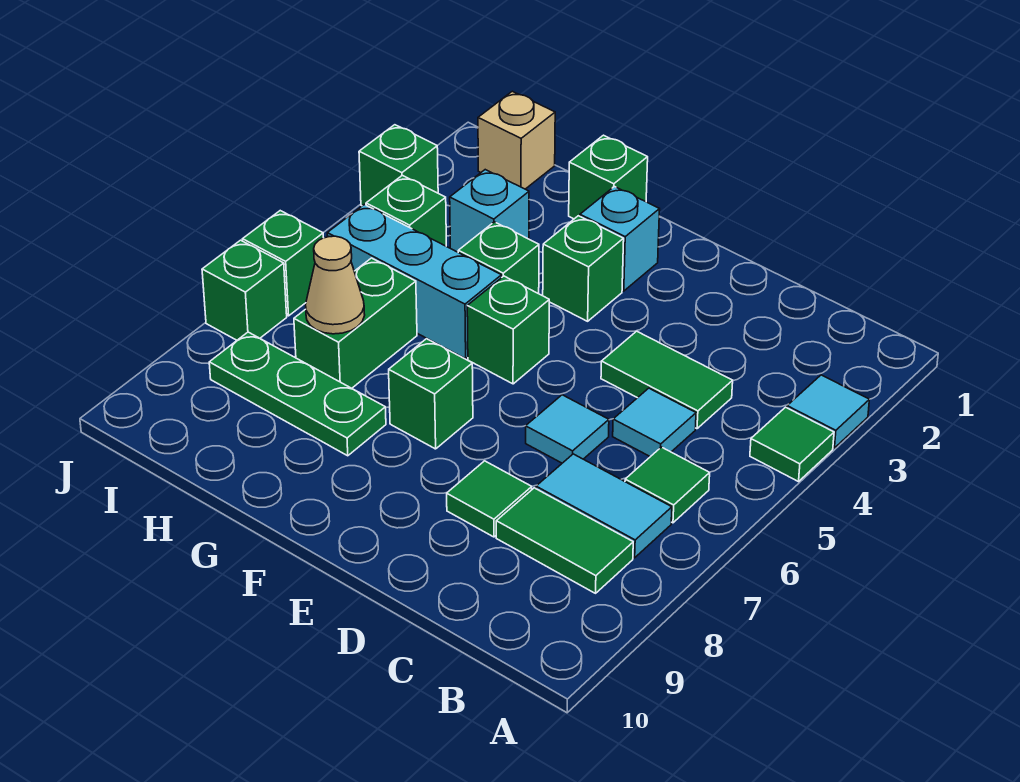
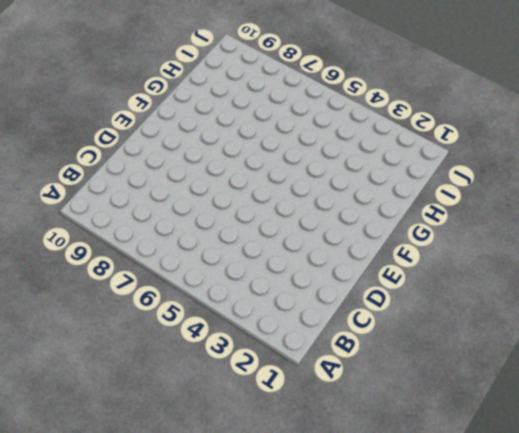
none -> cyan tile A3 level 1
none -> green tile A4 level 1
none -> green tile B6 level 1

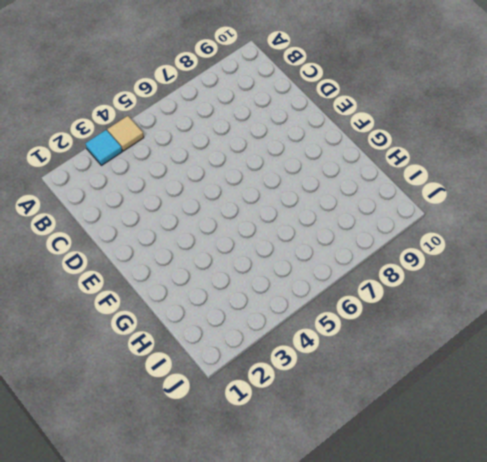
tan tile A4 level 1 -> green tile A4 level 1
none -> green tile B6 level 1
none -> cyan tile B7:C7 level 1
none -> green tile B8:C8 level 1

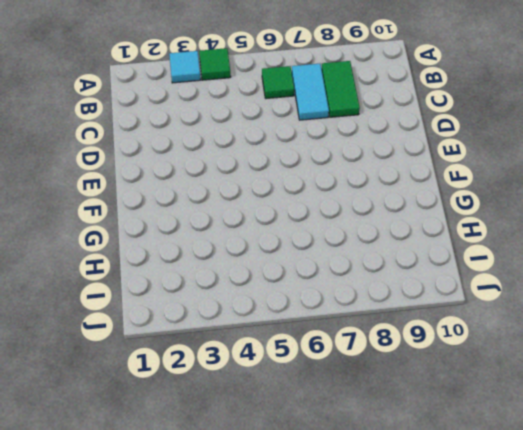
none -> green tile C4:D4 level 1
none -> cyan tile C5 level 1
none -> cyan tile D6 level 1

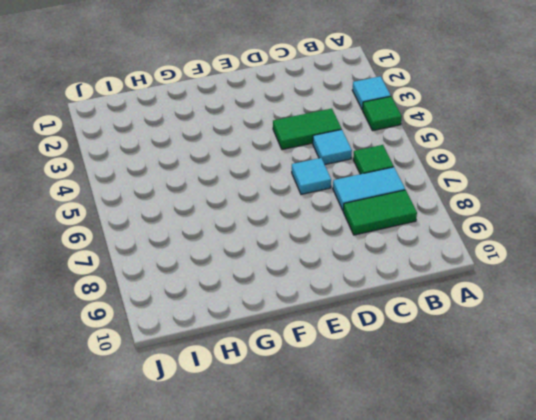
none -> green tile D8 level 1
none -> cyan brick F2 level 1
none -> green brick F3 level 1

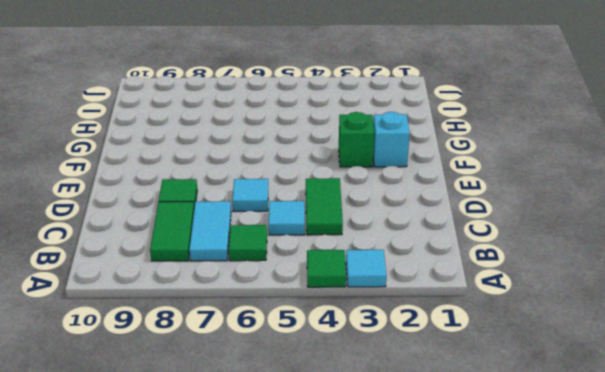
none -> green brick F5 level 1
none -> green brick F7 level 1
none -> green brick G1 level 1

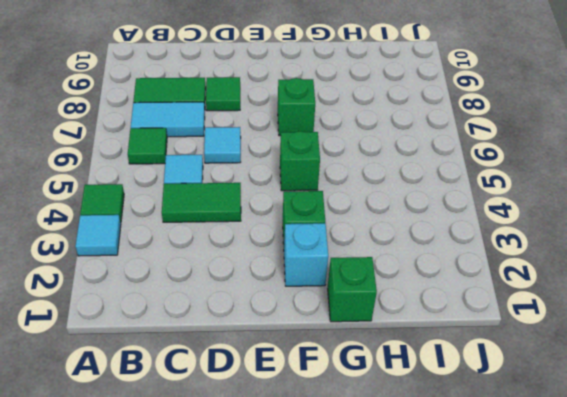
none -> green brick G4 level 1
none -> cyan brick G5:I5 level 1
none -> green plate G8:I8 level 1

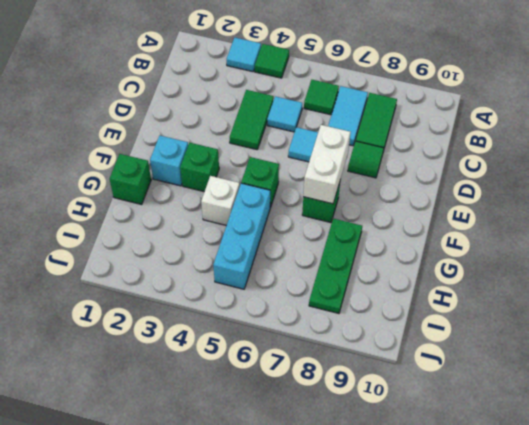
white brick E7:F7 level 2 -> none
white brick G4 level 1 -> green brick G4 level 1
none -> cyan brick H3 level 1
none -> green brick H6:H7 level 1
none -> tan brick I1 level 1

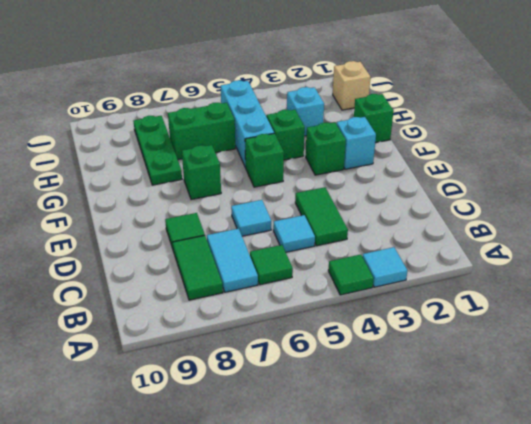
none -> green brick I4 level 1
none -> green brick J3 level 1
none -> green brick J6 level 1

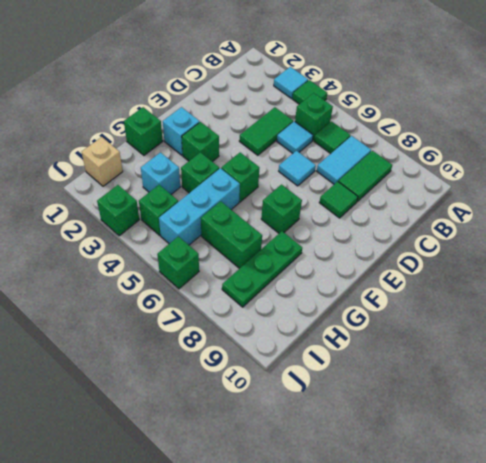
green brick B5 level 1 -> green brick J7 level 1
none -> tan cone H7 level 2

